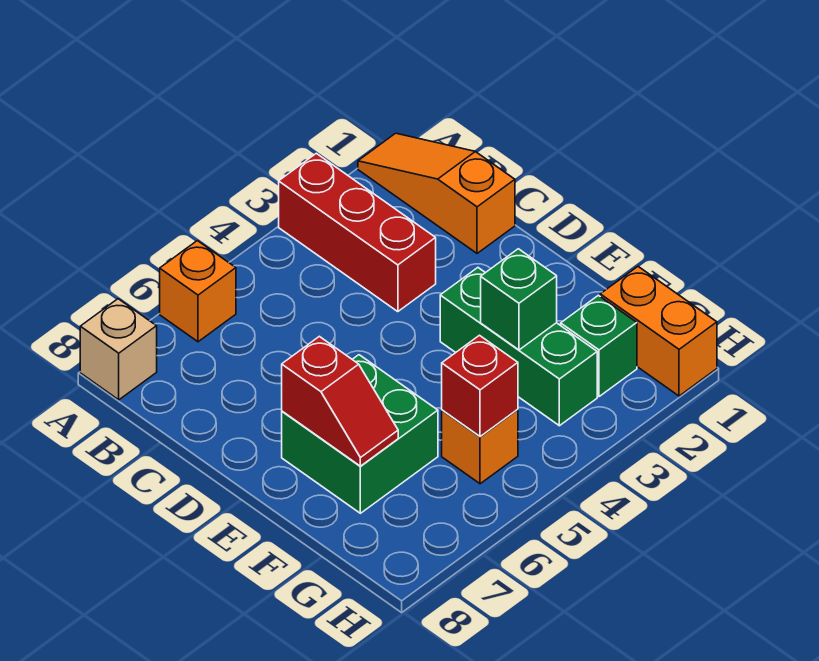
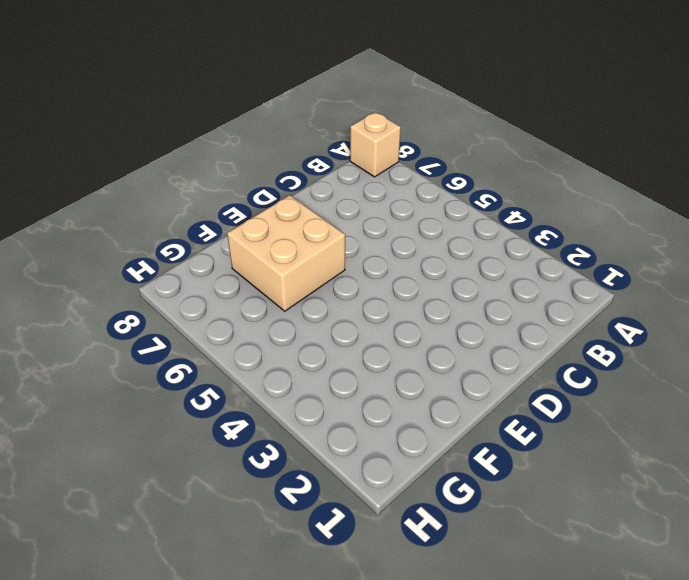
tan brick E6:F7 level 1 -> green brick E6:F7 level 1
none -> orange slope A1:C1 level 1 top C
none -> red brick A3:C3 level 1
none -> orange brick A6 level 1

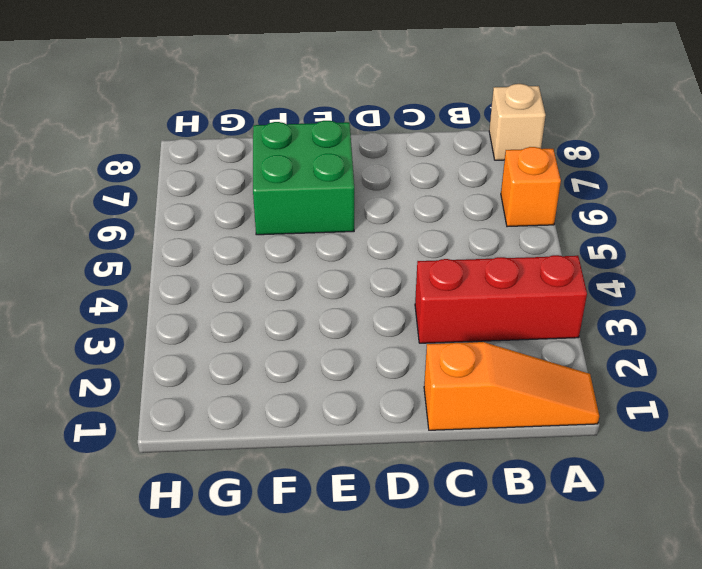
none -> green brick E3:G3 level 1
none -> orange brick G1:H1 level 1
none -> green brick G2 level 1

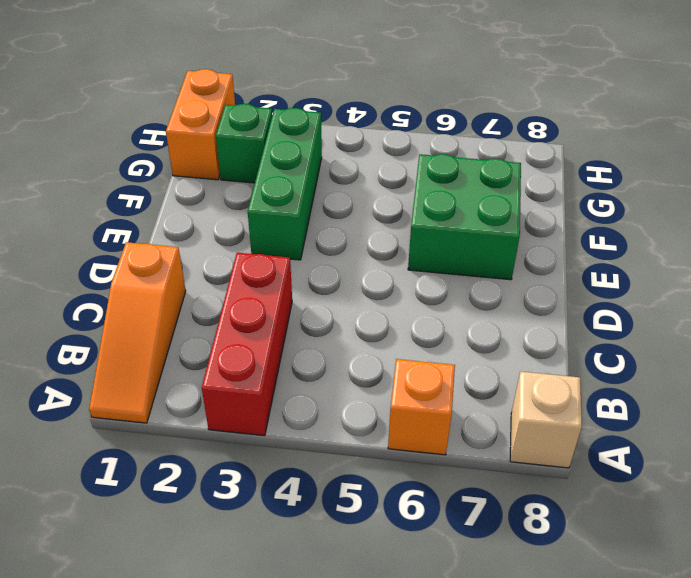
none -> orange brick G5 level 1
none -> red slope E7:F7 level 2 top E
none -> green brick F3 level 2

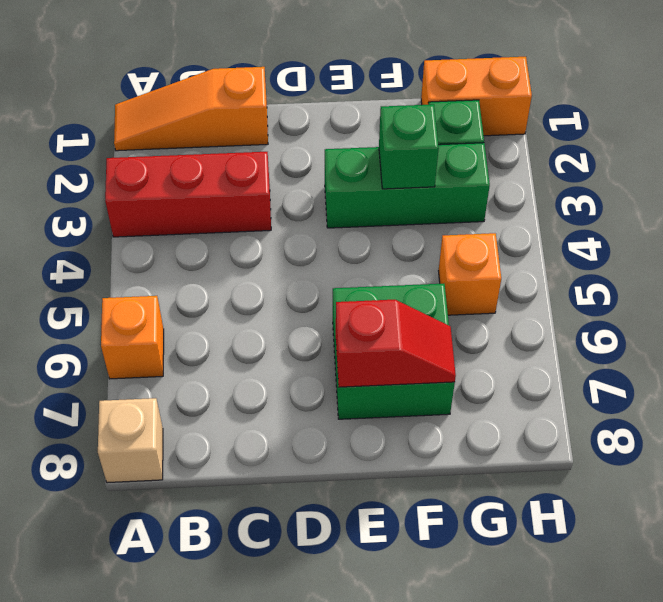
none -> red brick G5 level 2

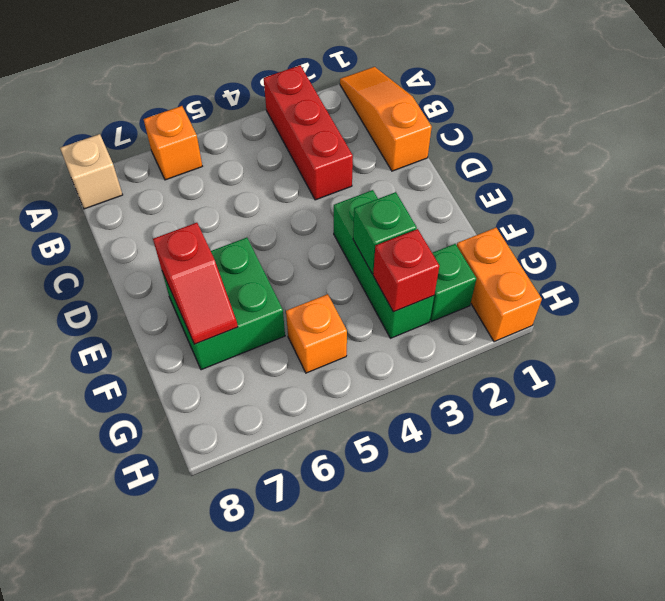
red brick G3 level 2 -> red brick G5 level 2

